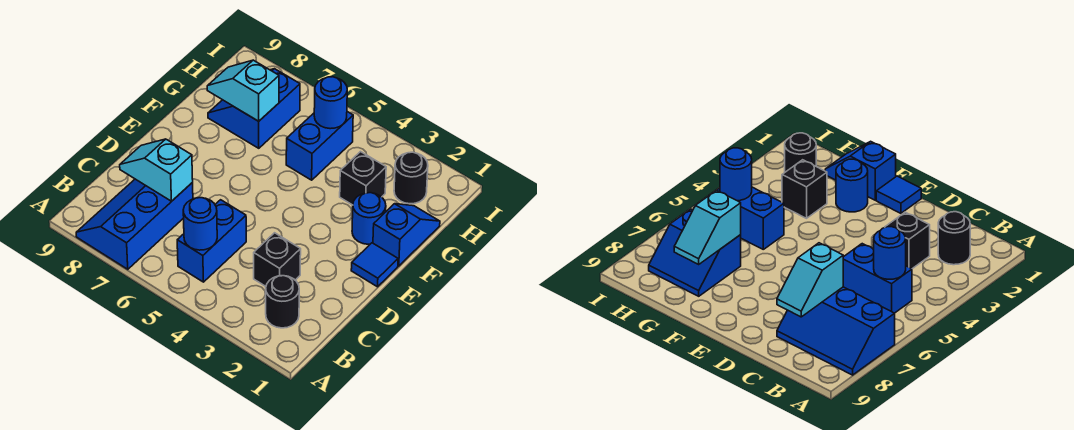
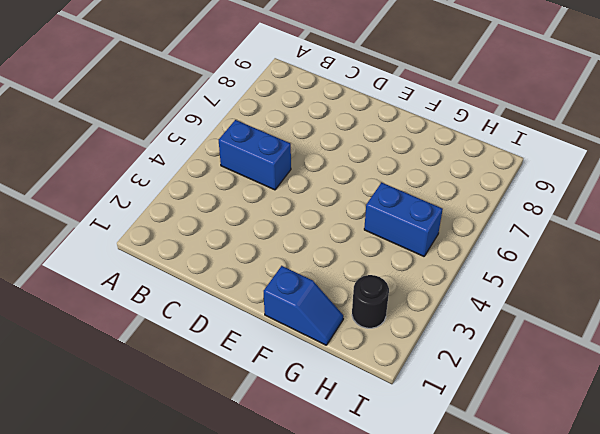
none -> blue slope A7:C8 level 1 top 7
none -> black round brick B2 level 1
none -> black brick C3 level 1

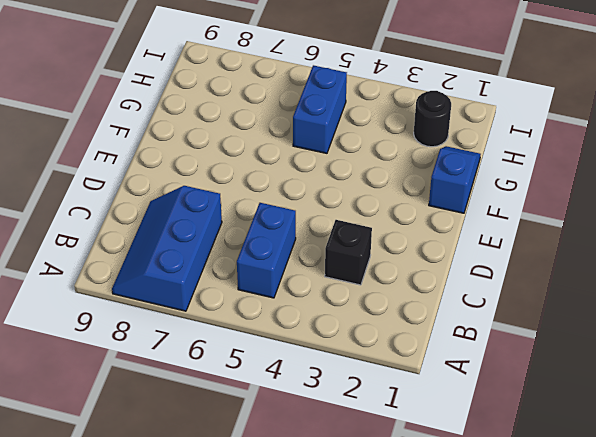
none -> black round brick B2 level 1
none -> blue tile E1 level 1
none -> blue round brick F2 level 1

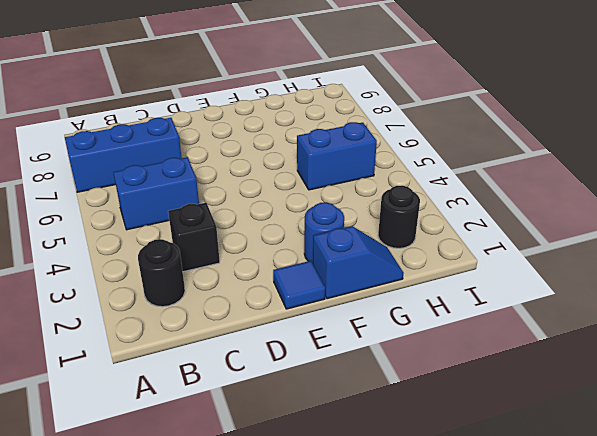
none -> black brick G3 level 1
none -> blue slope G7:H8 level 1 top 7
none -> blue round brick B5 level 2

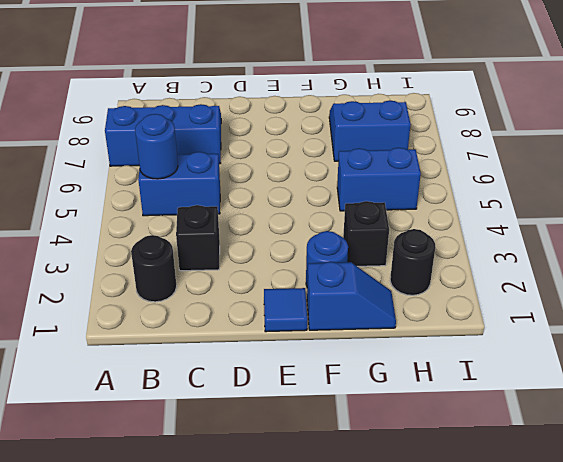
none -> cyan slope C7:C8 level 2 top 7
none -> cyan slope G7:G8 level 2 top 7
none -> blue round brick H5 level 2

